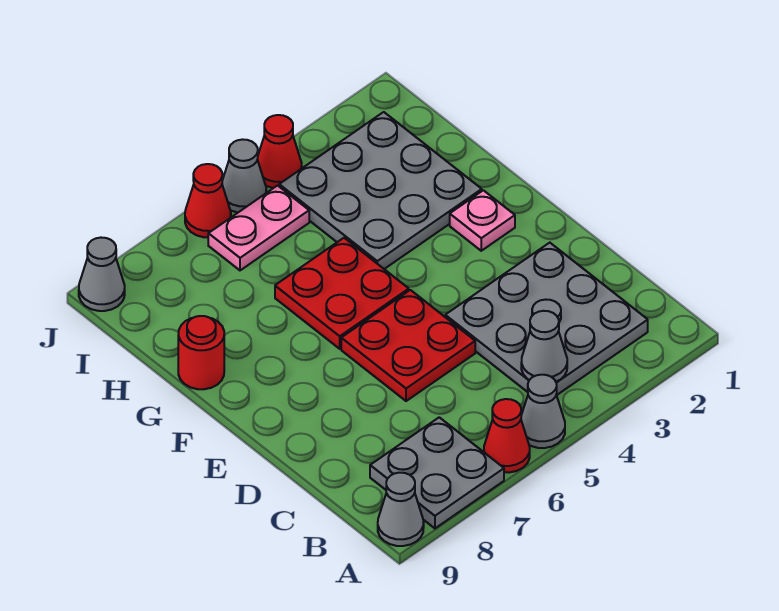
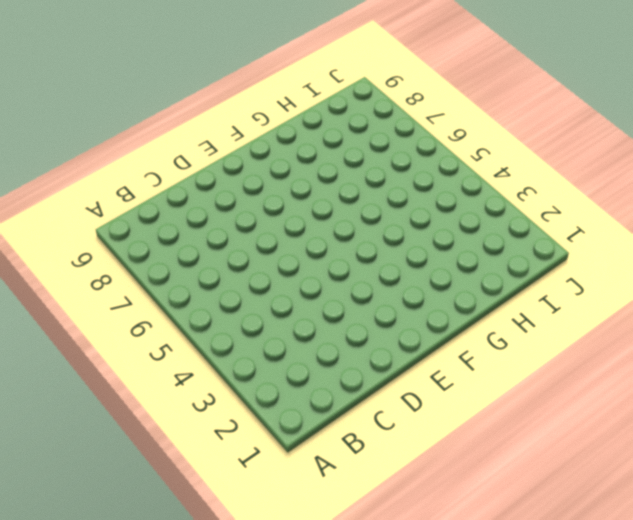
none -> grey cone A5 level 1
none -> red cone A6 level 1
none -> grey plate A7:B8 level 1

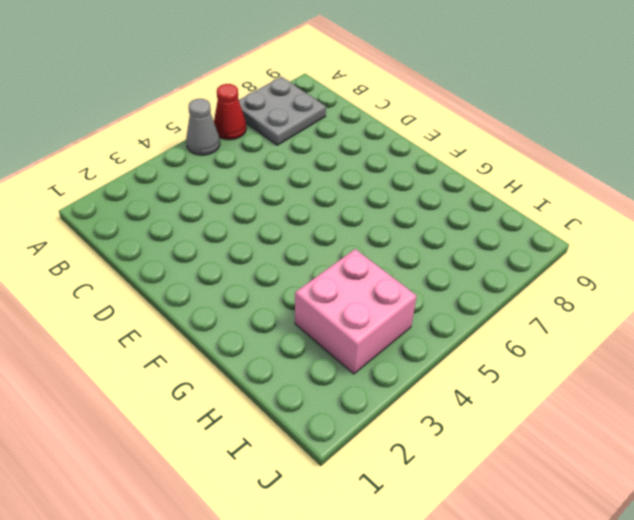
pink brick H3:I4 level 1 -> grey plate G2:I4 level 1
none -> grey cone A9 level 1
none -> grey plate B2:D4 level 1
none -> red plate D5:E6 level 1

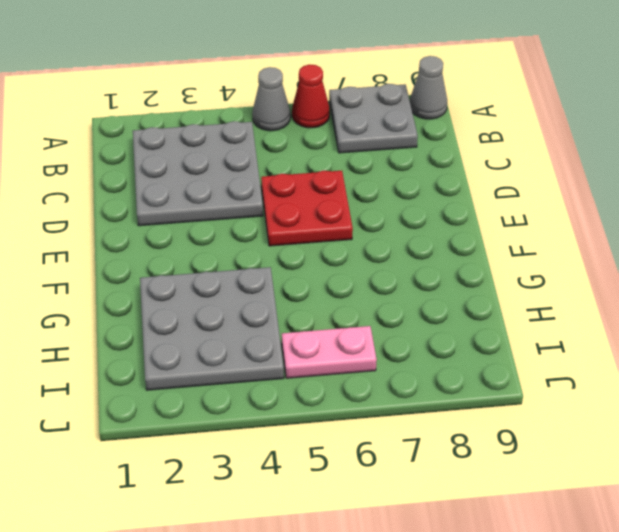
none -> pink plate F2 level 1
none -> red plate F5:G6 level 1
none -> red round brick G9 level 1

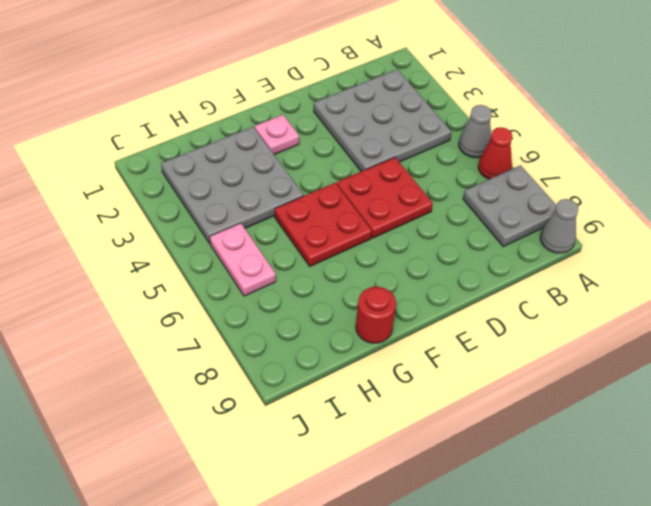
none -> red cone J4 level 1
none -> grey cone J5 level 1
none -> red cone J6 level 1

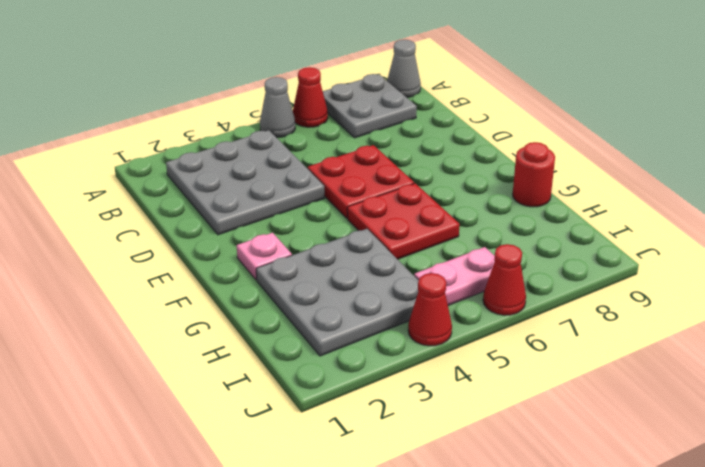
none -> grey cone J5 level 1
none -> grey cone J9 level 1
none -> grey cone B4 level 2

